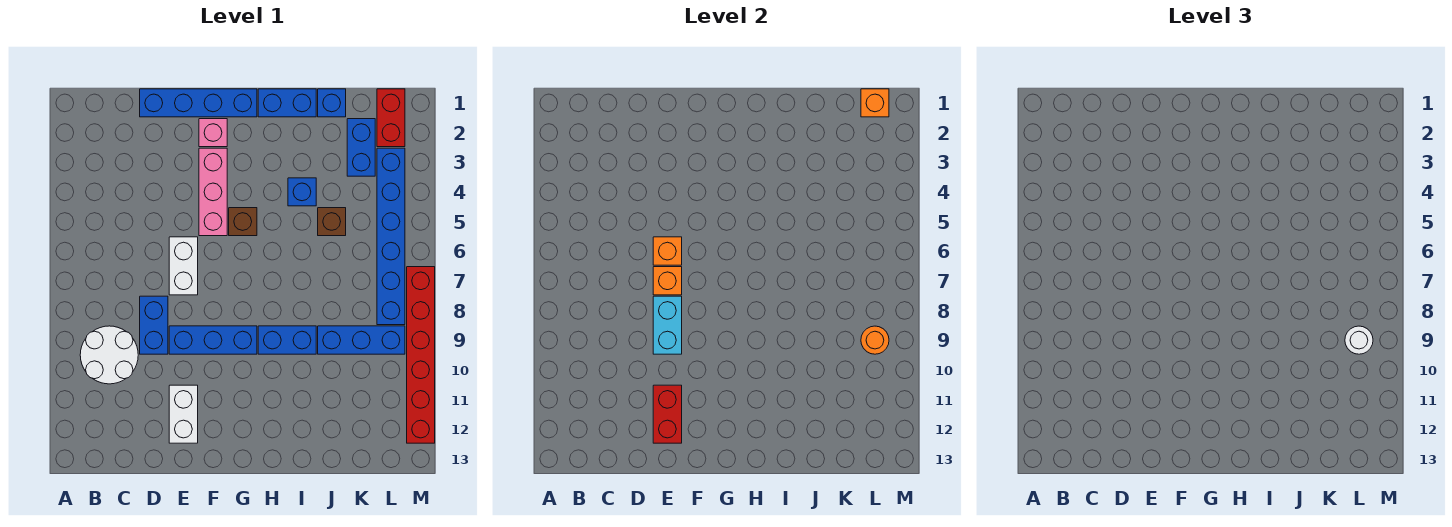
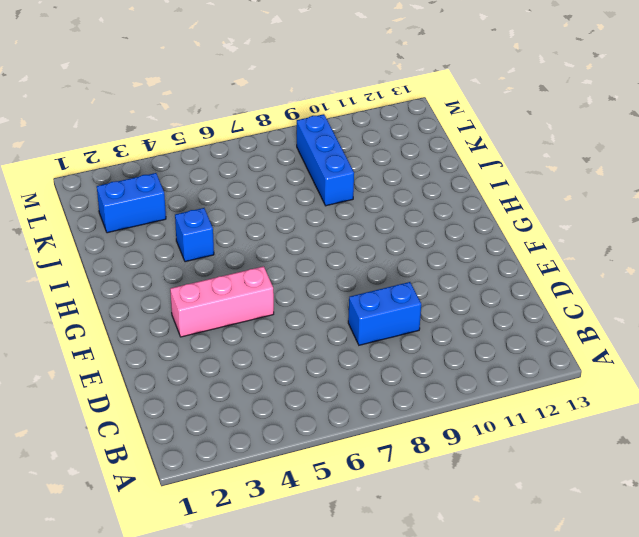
none -> white round brick B9:C10 level 1
none -> blue brick D1:G1 level 1
none -> white brick E6:E7 level 1

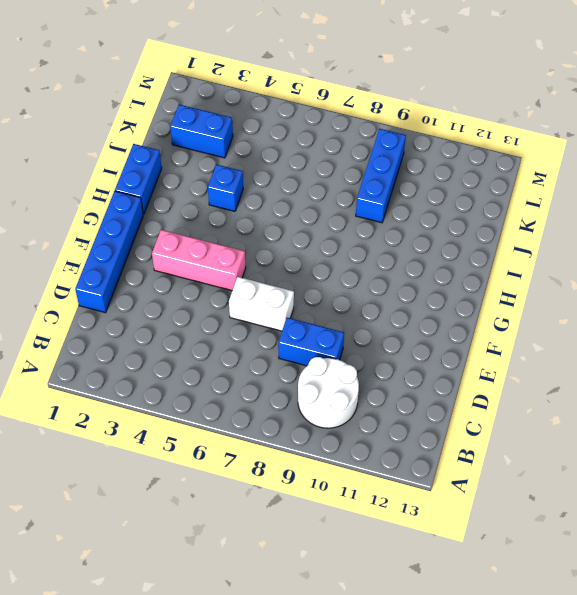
none -> blue brick E9:G9 level 1
none -> white brick E11:E12 level 1
none -> pink brick F2 level 1

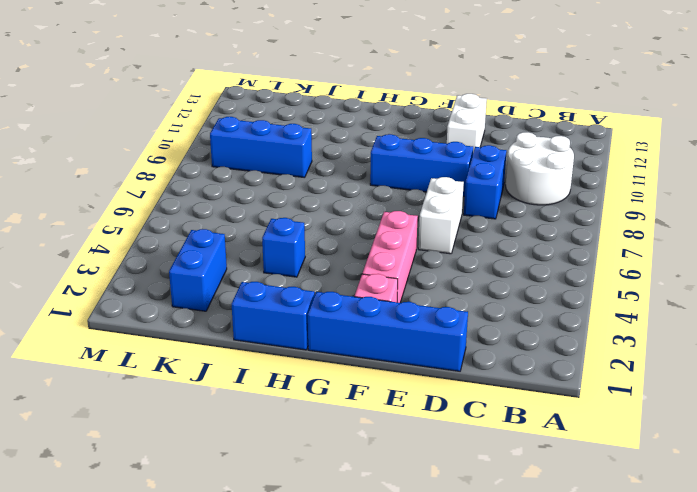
none -> brown brick G5 level 1
none -> blue brick H9:I9 level 1
none -> blue brick J1 level 1

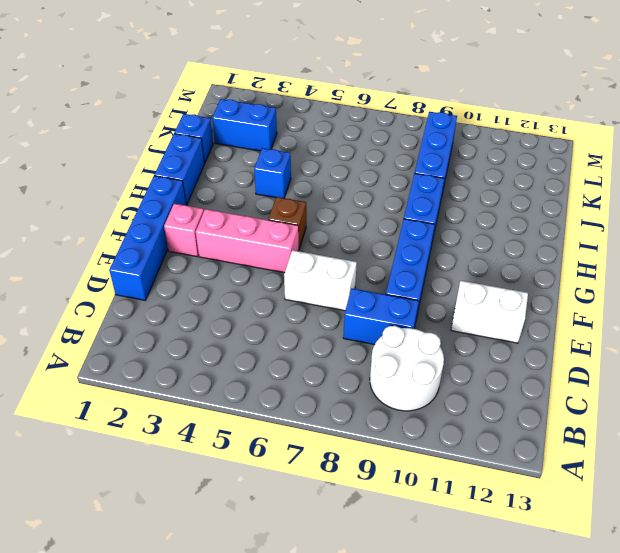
none -> brown brick J5 level 1
none -> red brick L1:L2 level 1
none -> blue brick L3:L8 level 1

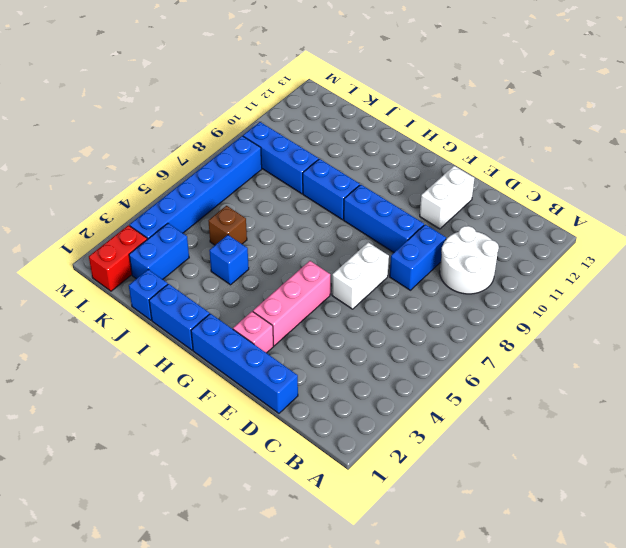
none -> brown brick G5 level 1
none -> red brick M7:M12 level 1
none -> orange brick E6 level 2

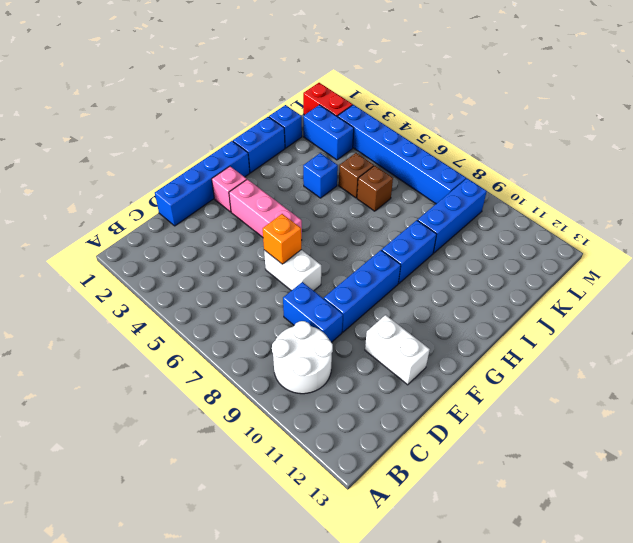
brown brick J6 level 1 -> brown brick G5 level 1
none -> red brick M7:M12 level 1
none -> orange brick E7 level 2
none -> cyan brick E8:E9 level 2

